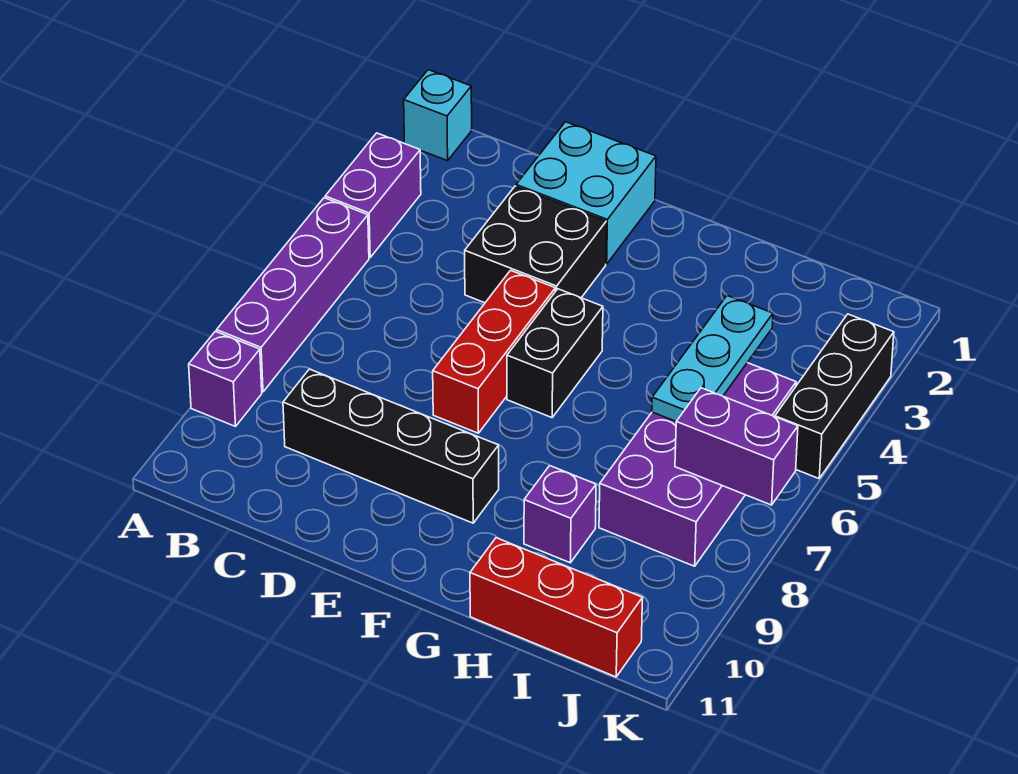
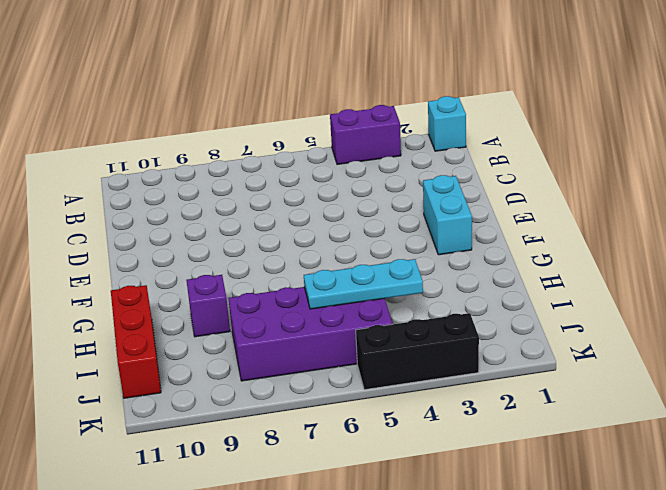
cyan brick E2:F2 level 1 -> cyan brick D1:E2 level 1
none -> purple brick A5:A8 level 1
none -> purple brick A9 level 1
none -> black brick C9:F9 level 1

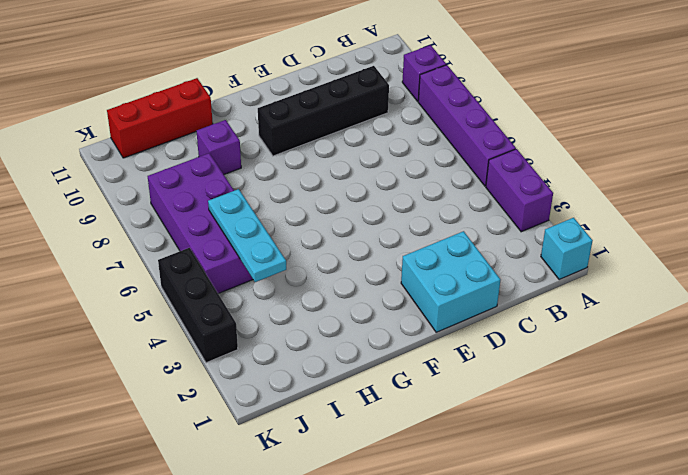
none -> black brick D3:E4 level 1
none -> red brick E5:E7 level 1
none -> black brick F5:F6 level 1

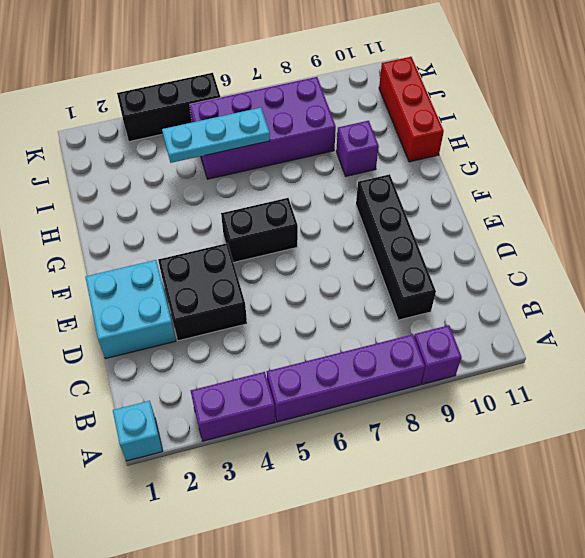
none -> red brick E5:E7 level 1
none -> purple brick J7:K7 level 2

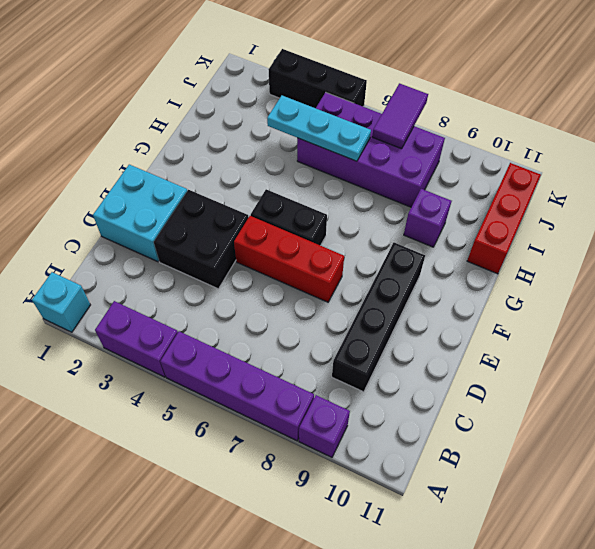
purple tile J7:K7 level 2 -> purple brick J7:K7 level 2

